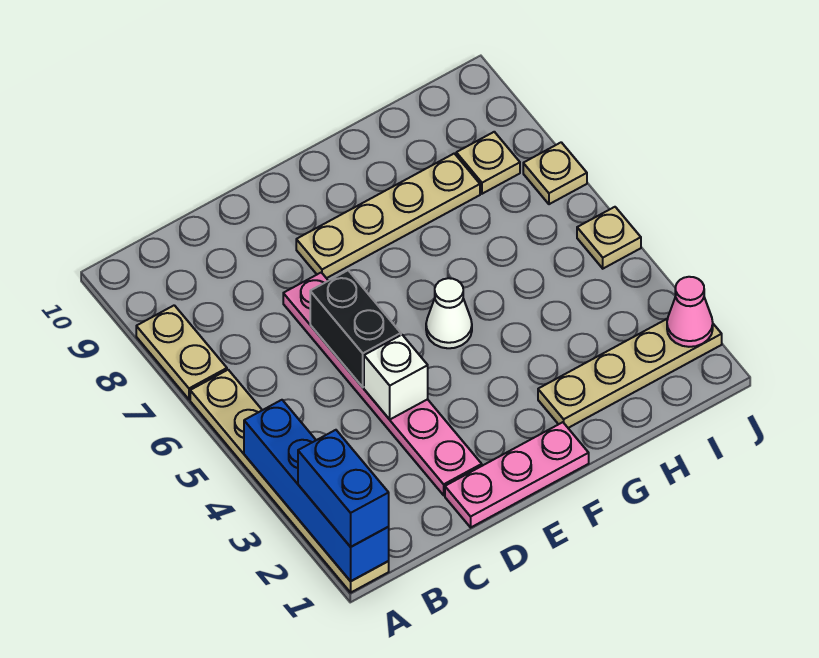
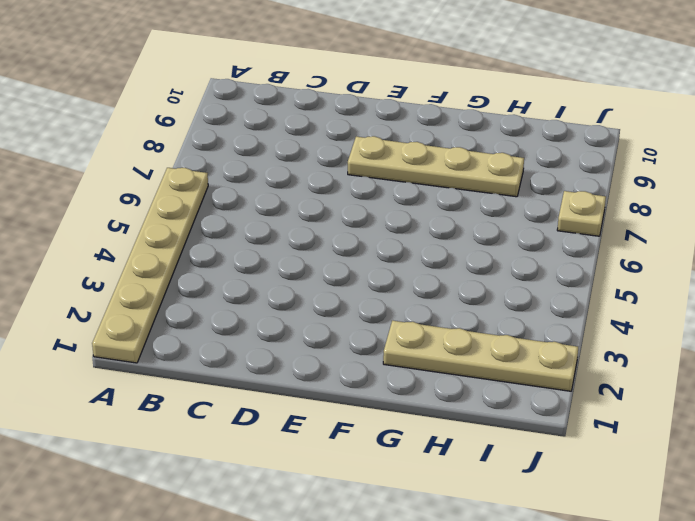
none -> tan plate A7:A8 level 1
none -> pink plate D1:F1 level 1
none -> pink plate D2:D7 level 1

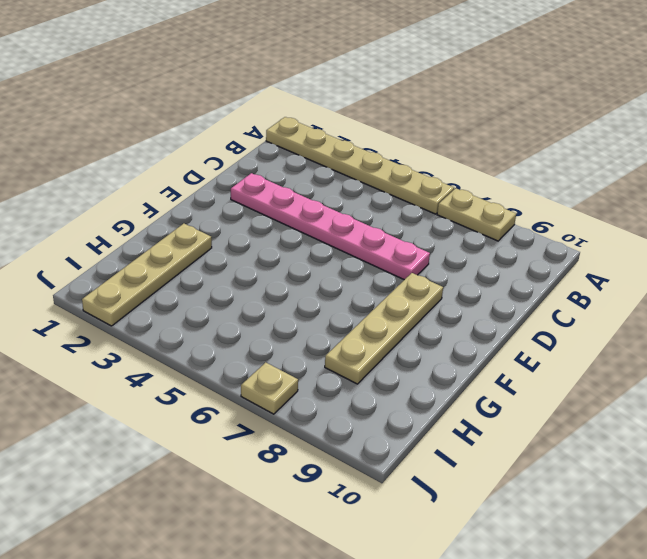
none -> pink plate D1:F1 level 1
none -> white cone F5 level 1
none -> tan plate I8 level 1

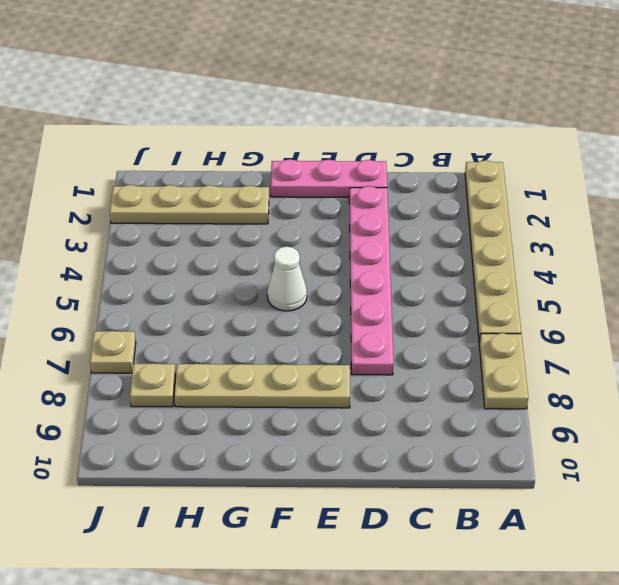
none -> tan plate J5 level 1
none -> blue brick A1:A4 level 2
none -> white brick D4 level 2

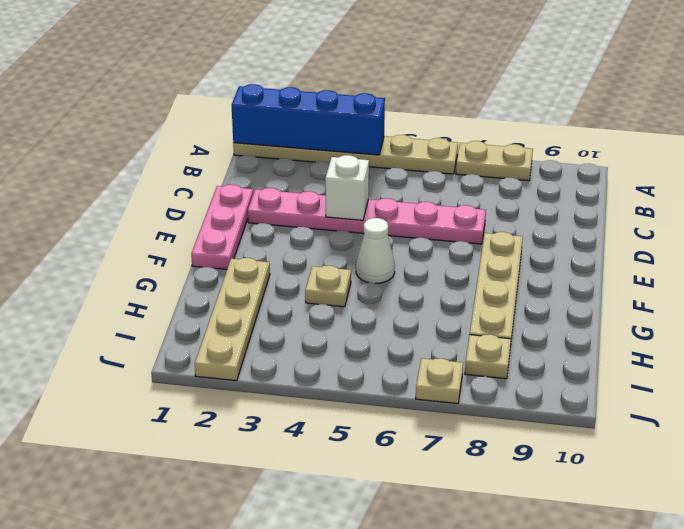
tan plate G4 level 1 -> tan plate J5 level 1
none -> black brick D5:D6 level 2
none -> pink cone J2 level 2
none -> blue brick A1:A2 level 3

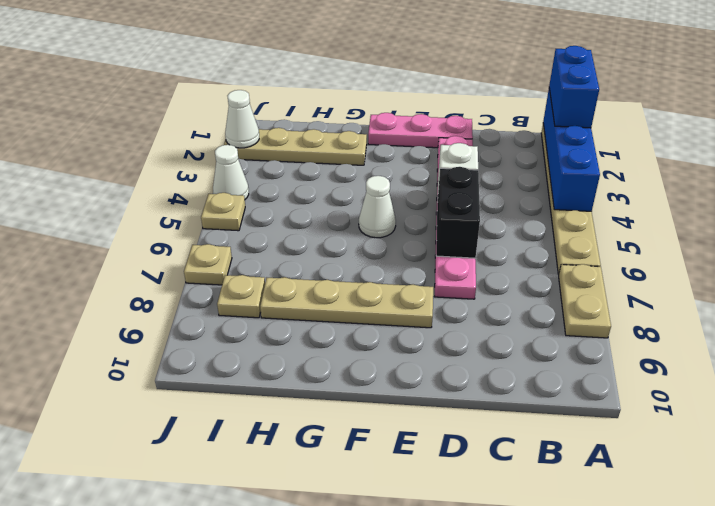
white cone J2 level 2 -> pink cone J2 level 2
white cone J4 level 1 -> none

